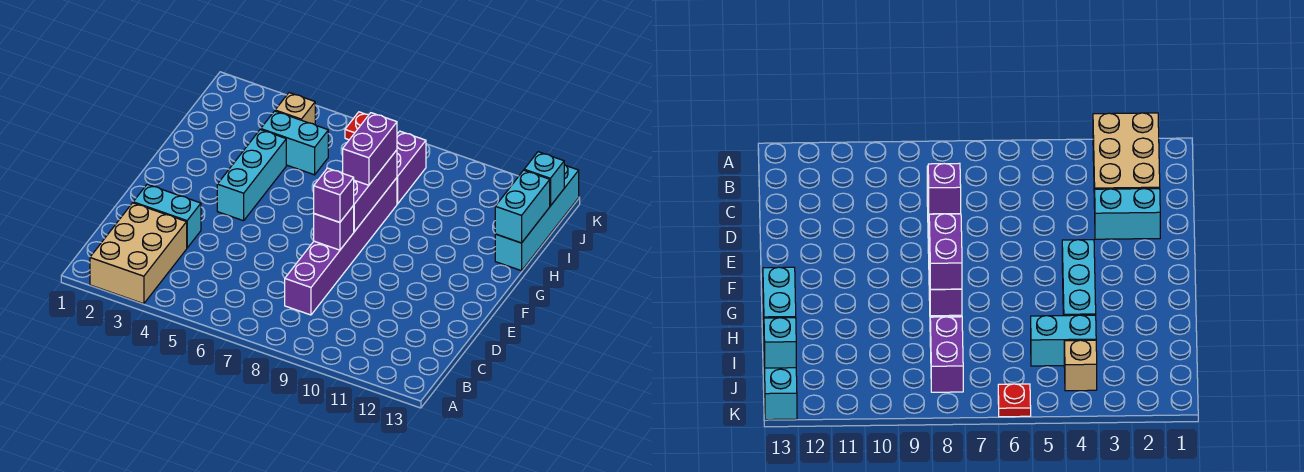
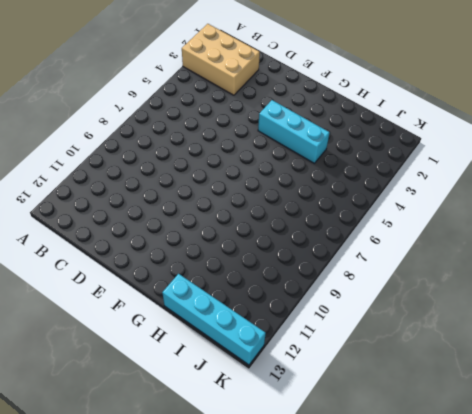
none -> purple brick C8:H8 level 1
none -> cyan brick D2:D3 level 1
none -> cyan brick I4:I5 level 1

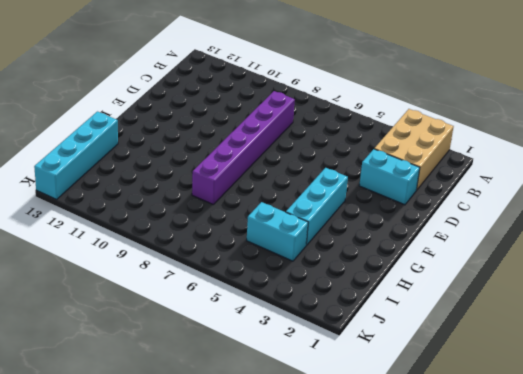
none -> purple brick I8:J8 level 1
none -> tan brick J4 level 1
none -> red plate K6 level 1

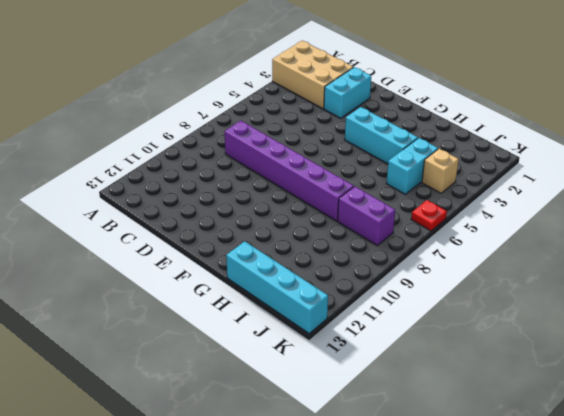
none -> purple brick E8 level 2
none -> purple brick F8:H8 level 2
none -> cyan brick H13:I13 level 2

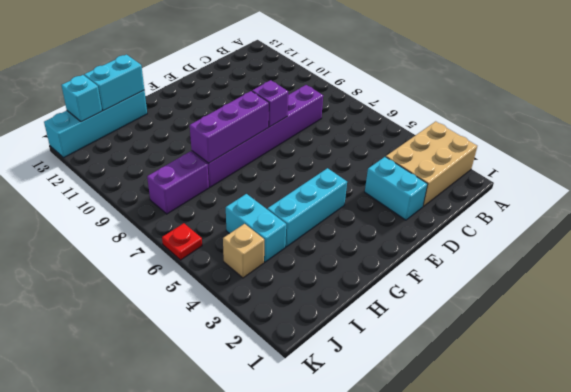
none -> purple brick E8 level 3
none -> purple brick G8:H8 level 3

